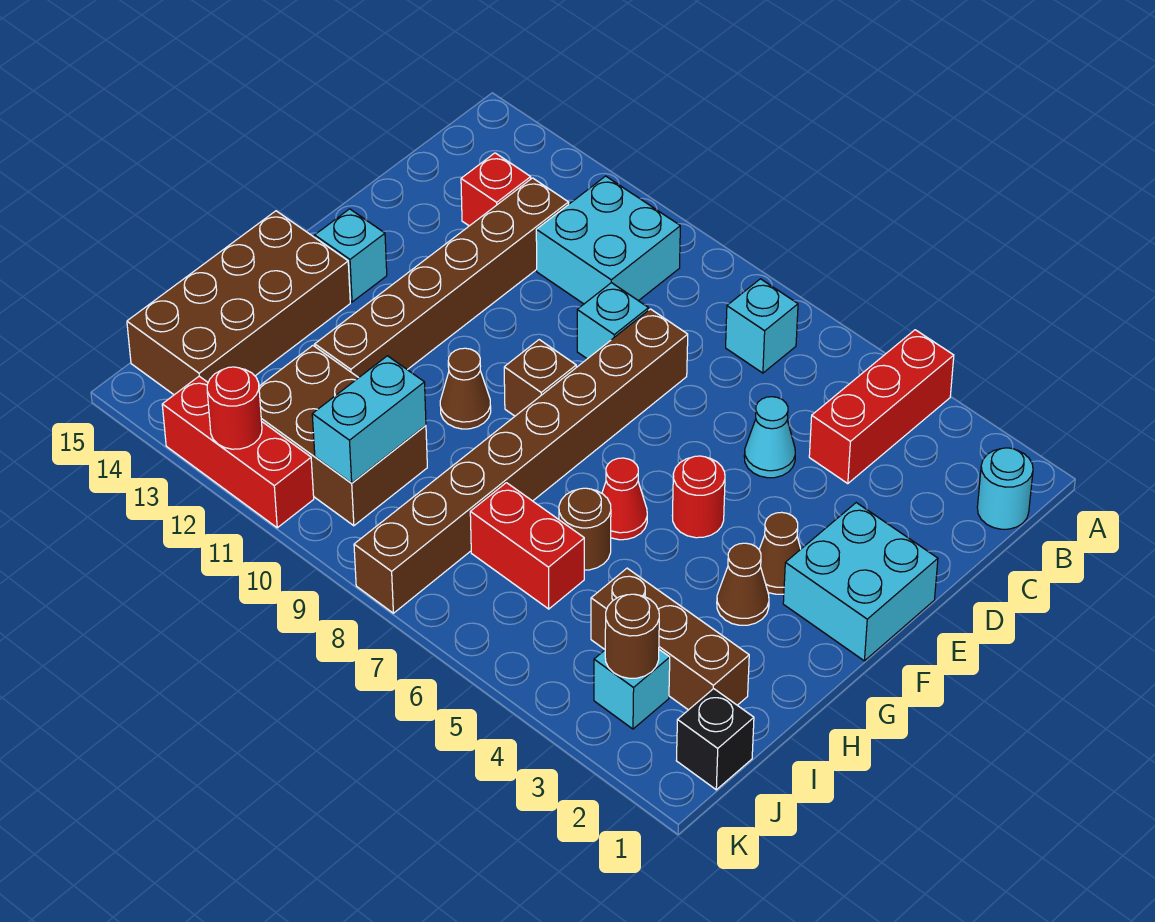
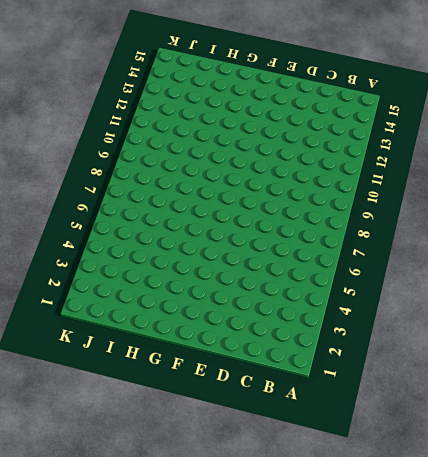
none -> red brick A4:C4 level 1
none -> cyan round brick B1 level 1
none -> cyan brick B7 level 1

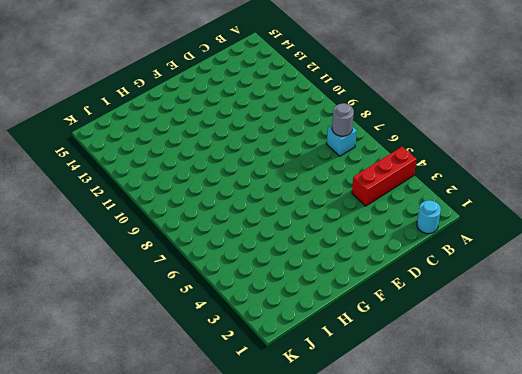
grey round brick B7 level 2 -> none
none -> cyan brick B10:C11 level 1
none -> brown brick C12:H12 level 1
none -> red brick C13 level 1

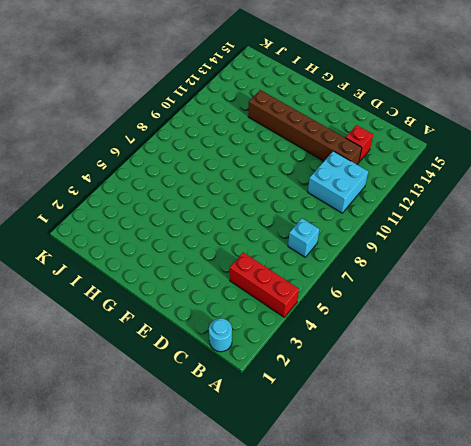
none -> cyan cone D5 level 1
none -> brown brick D8:K8 level 1
none -> cyan brick D9 level 1

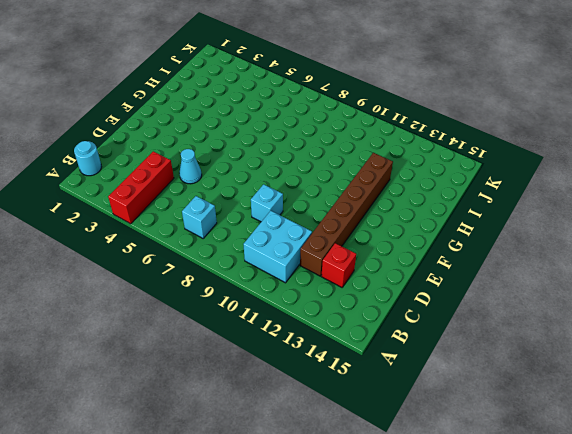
none -> brown brick D8:K8 level 1
none -> cyan brick E1:F2 level 1
none -> brown cone F3 level 1

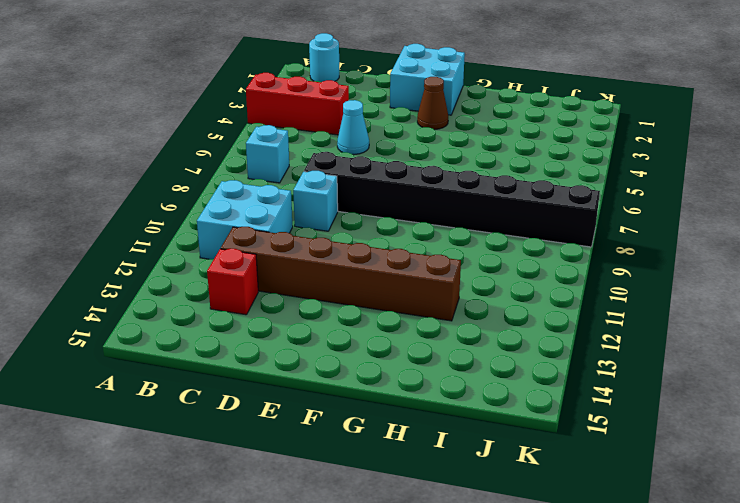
black brick D8:K8 level 1 -> brown brick D8:K8 level 1
none -> red round brick F5 level 1
none -> brown brick F9 level 1
none -> cyan brick F14 level 1

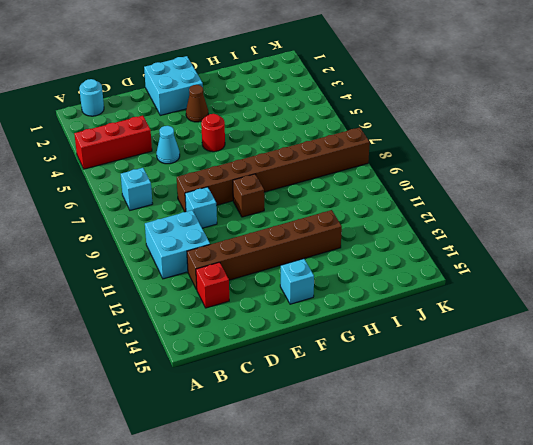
none -> brown cone G3 level 1
none -> red cone G6 level 1
none -> brown cone G10 level 1

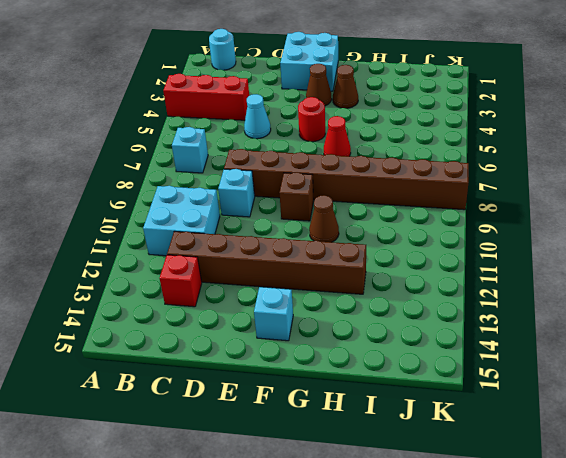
none -> brown brick G14:J15 level 1
none -> brown round brick H6 level 1
none -> brown brick I2:I4 level 1

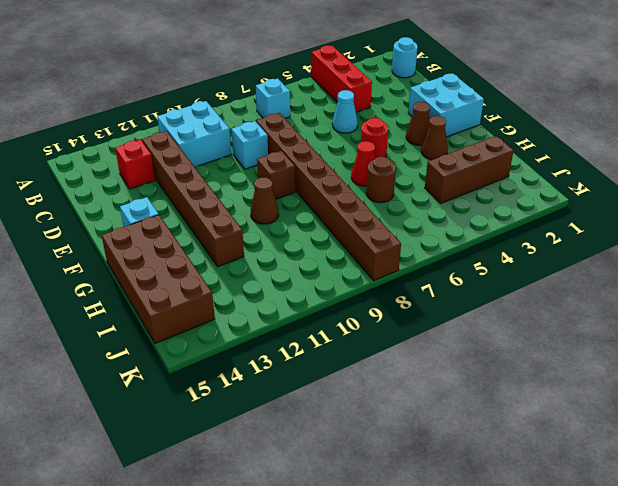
none -> red brick I6:I7 level 1
none -> brown brick I10:J12 level 1
none -> black brick J1 level 1

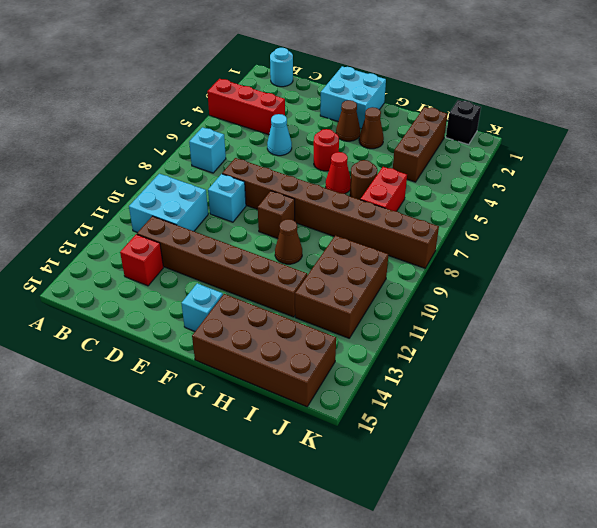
none -> cyan brick J3 level 1
none -> red brick K11:K13 level 1
none -> cyan brick I10:J10 level 2

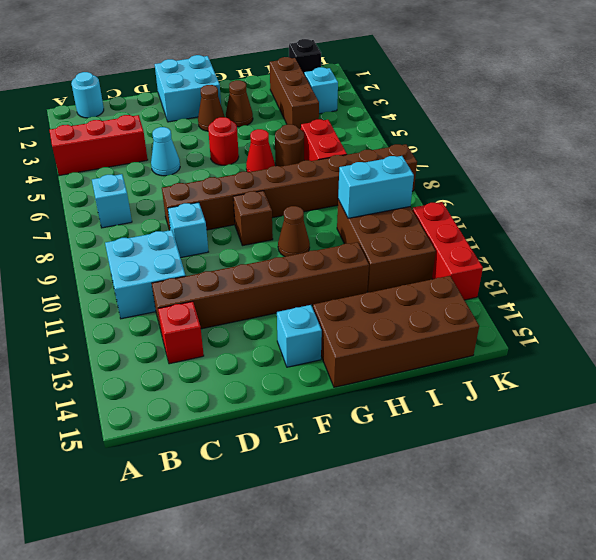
none -> brown round brick J3 level 2
none -> red round brick K12 level 2

